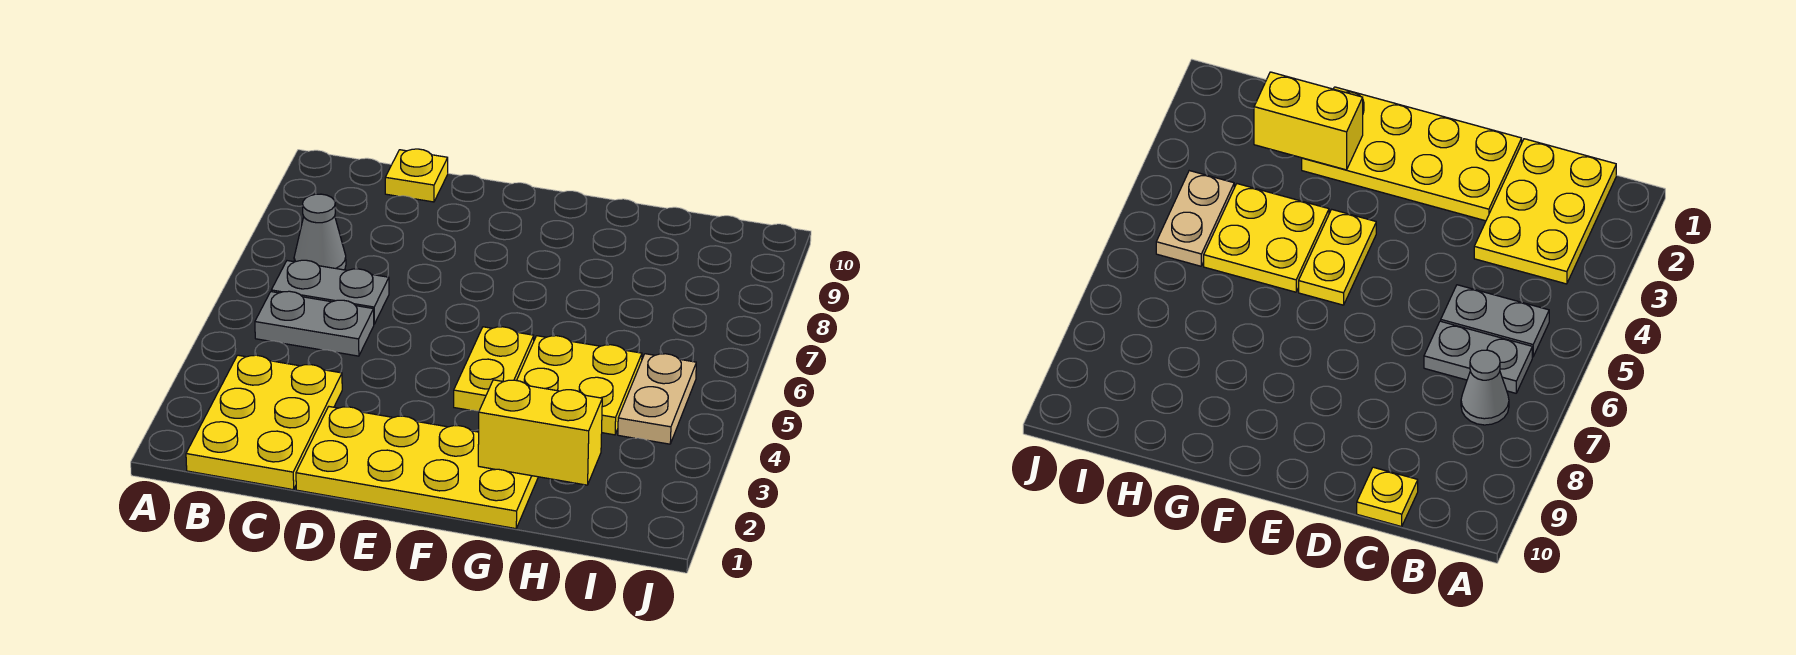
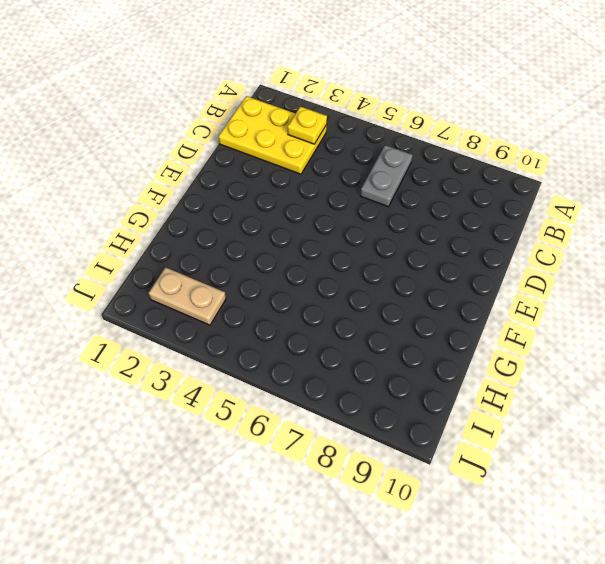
yellow plate B3 level 2 -> yellow plate C10 level 1
tan plate I2:I3 level 1 -> tan plate I4:I5 level 1
none -> grey plate B5:C5 level 1
none -> grey cone B7 level 1

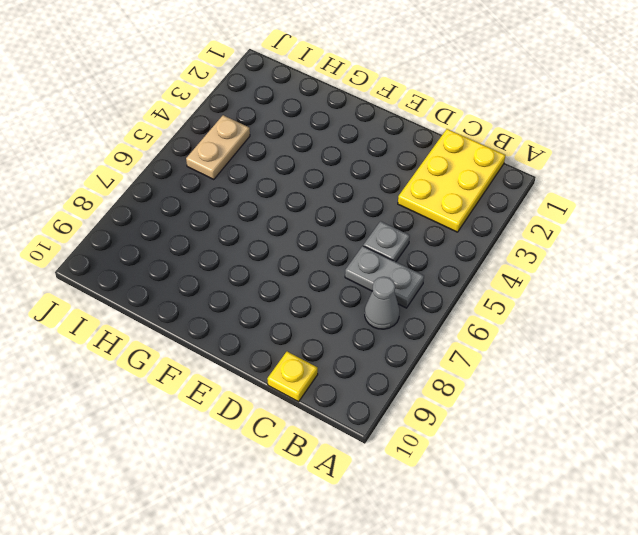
grey plate C5 level 1 -> grey plate B5:C5 level 1
none -> yellow plate D1:G2 level 1
none -> yellow plate F4:F5 level 1

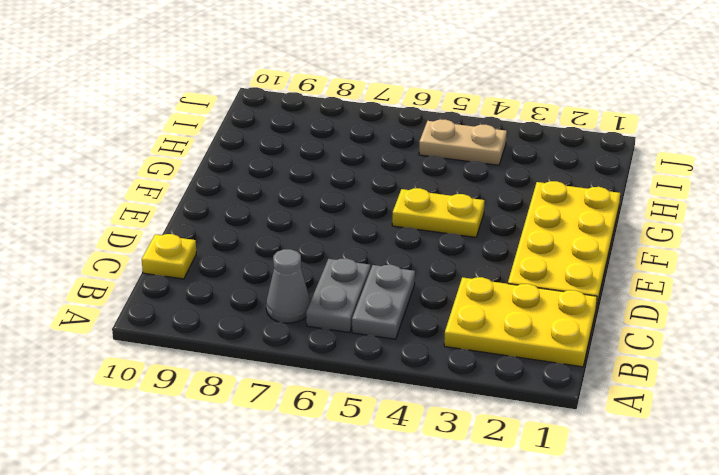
none -> yellow plate G4:H5 level 1
none -> yellow brick G2:H2 level 2

